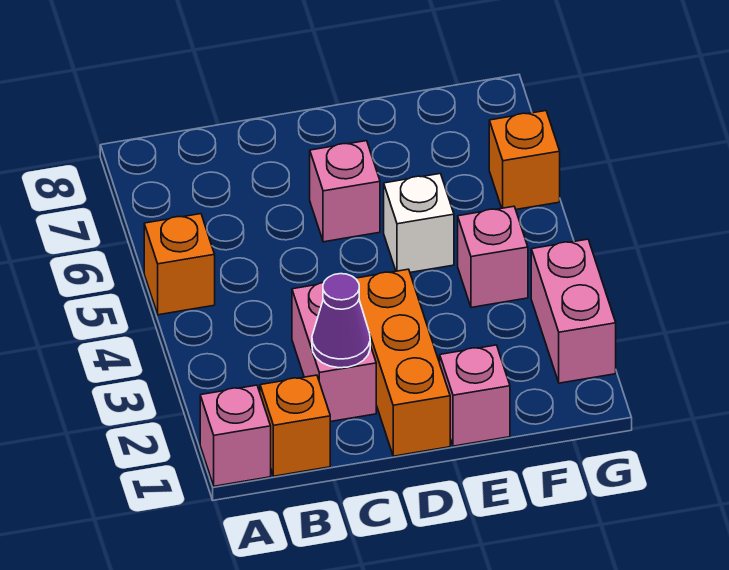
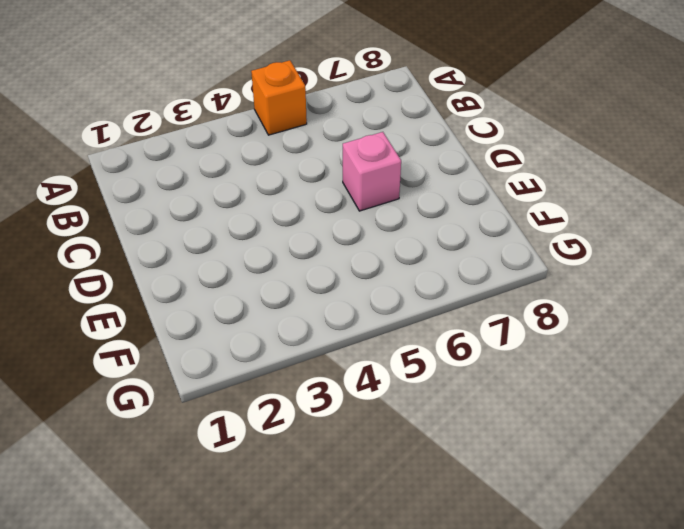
none -> pink brick A1 level 1
none -> orange brick B1 level 1
none -> pink brick C2:C3 level 1

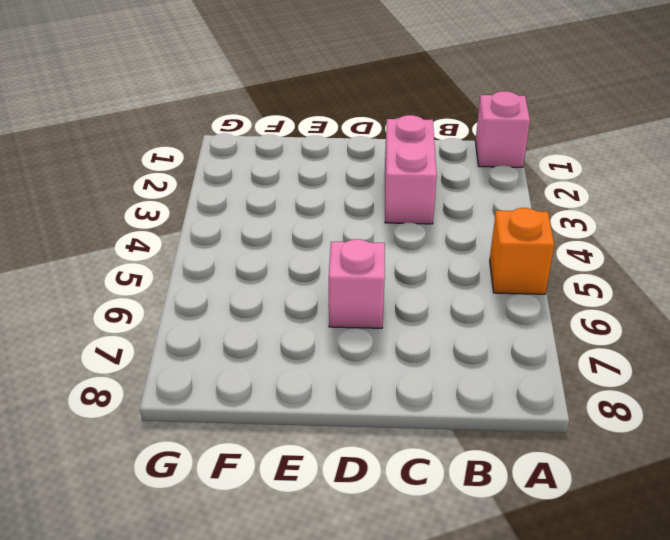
none -> orange brick B1 level 1
none -> orange brick D1:D3 level 1
none -> pink brick E1 level 1

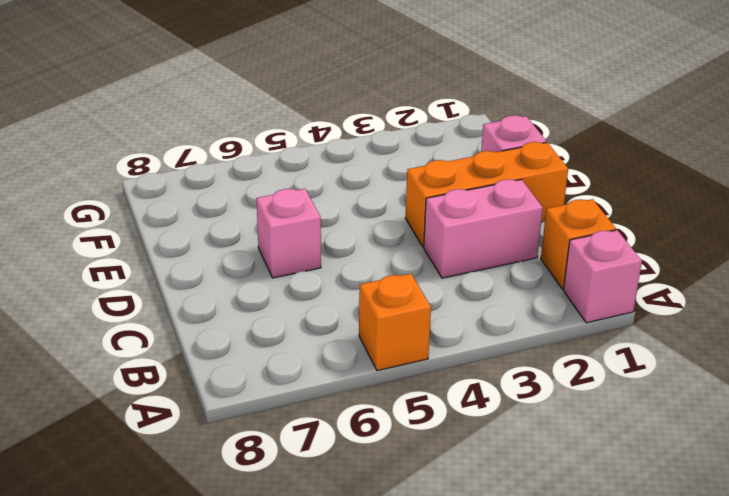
none -> white brick E5 level 1
none -> pink brick F4 level 1
none -> pink brick G2:G3 level 1

